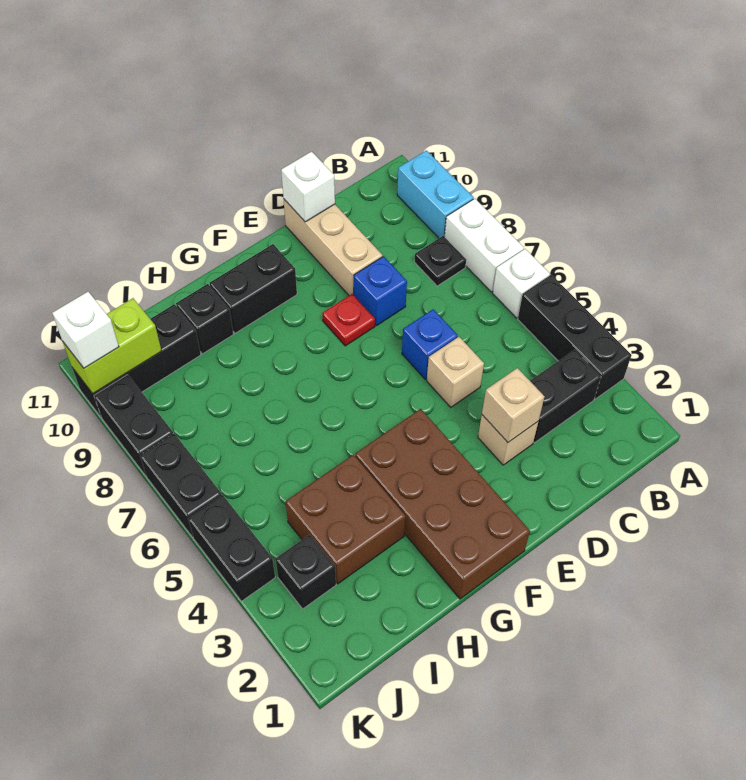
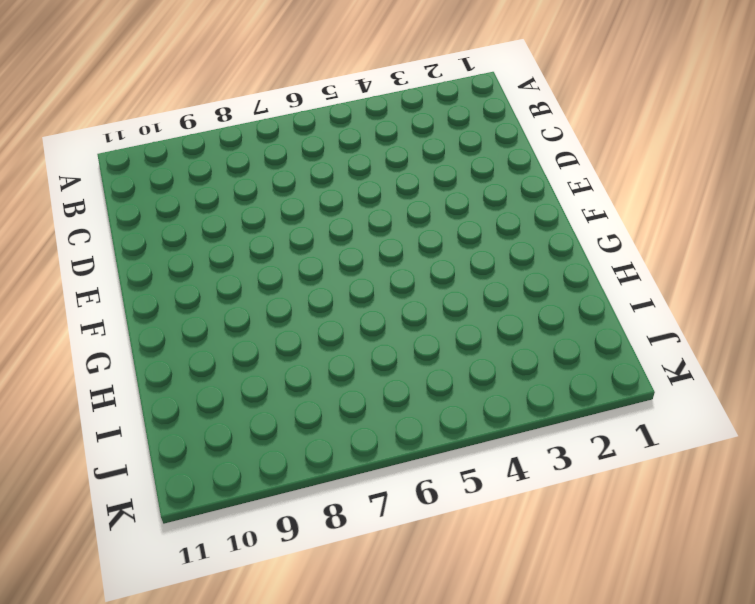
none -> black brick A3:A5 level 1
none -> white brick A6 level 1
none -> white brick A7:A8 level 1

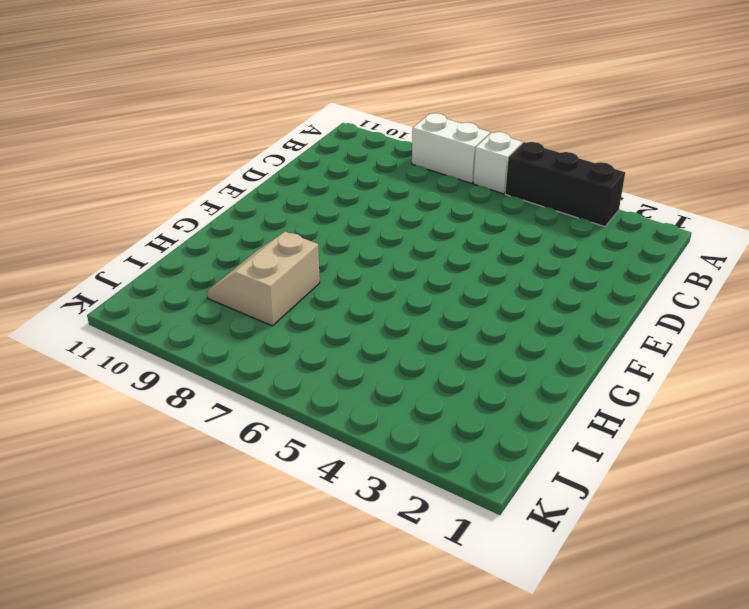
tan slope H8:I9 level 1 top 8 -> none
none -> cyan brick A9:A10 level 1
none -> black brick B3:C3 level 1
none -> black plate B8 level 1

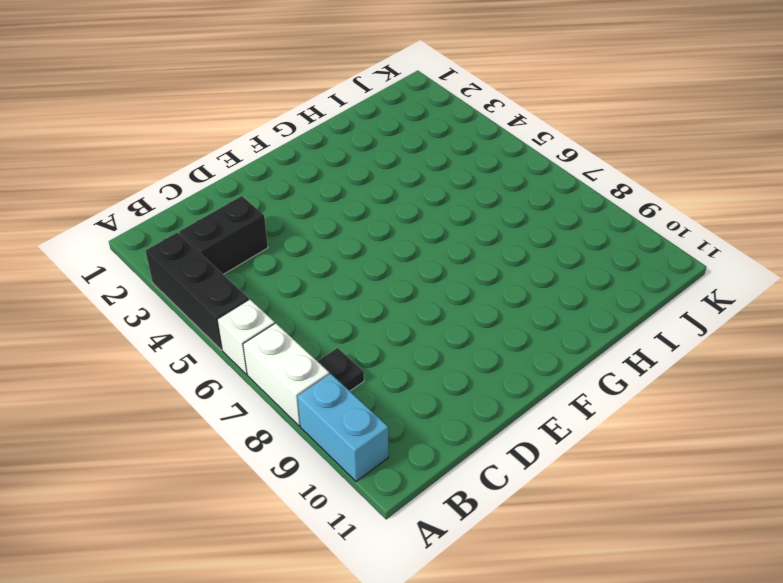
none -> tan brick D3 level 1
none -> tan brick D5 level 1
none -> blue brick D6 level 1

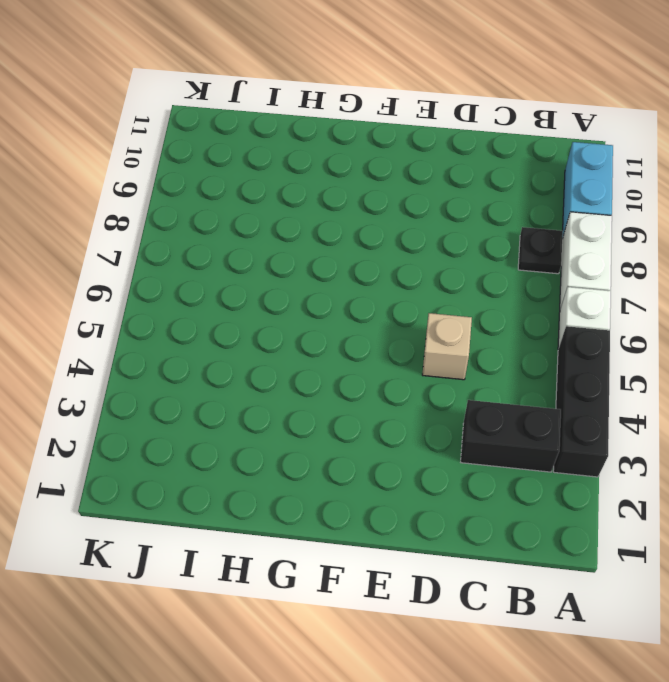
none -> tan brick D3 level 1
none -> blue brick D6 level 1
none -> blue brick D8 level 1

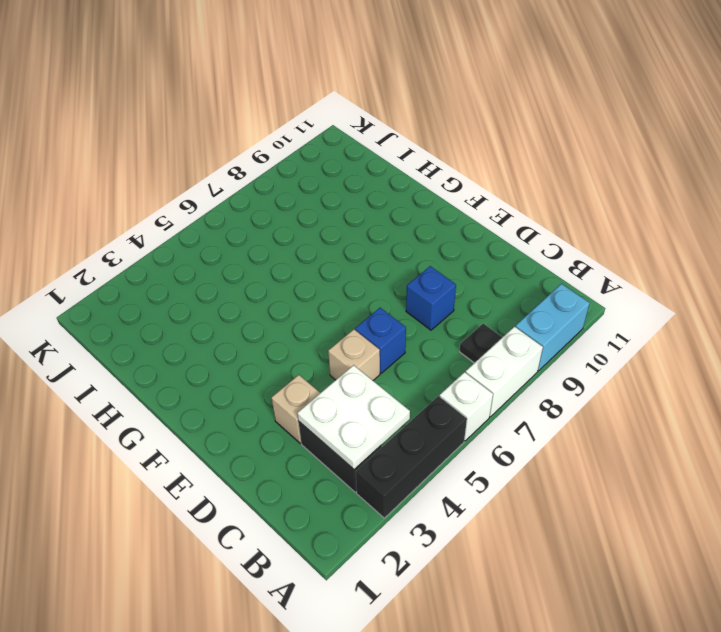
white plate B3:C4 level 2 -> none
none -> tan brick D9:D11 level 1
none -> red plate E8 level 1
none -> brown brick F1:G4 level 1

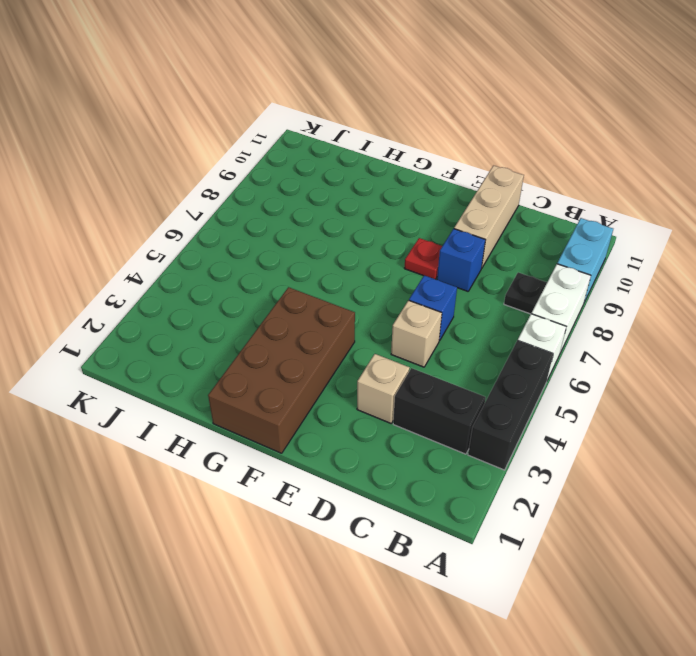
none -> black brick F10:G10 level 1
none -> brown brick H3:I4 level 1
none -> black brick H10 level 1

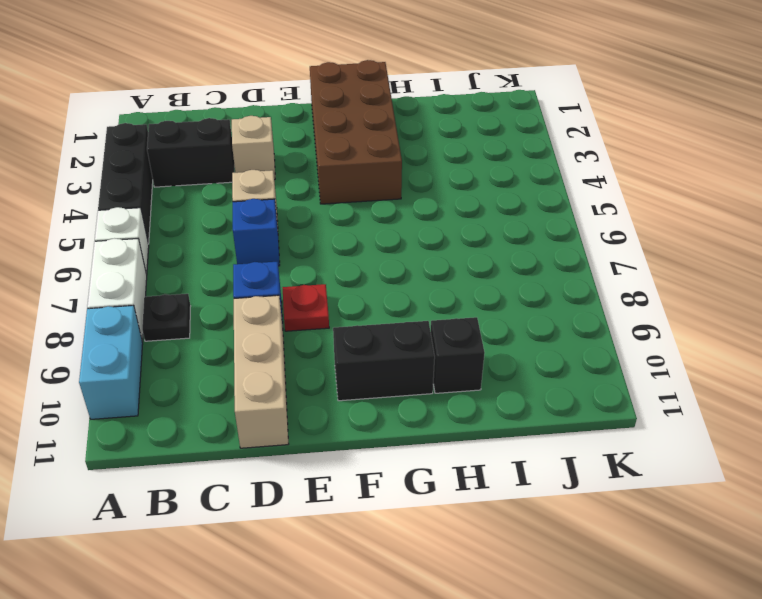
none -> brown brick H3:I4 level 1
none -> black brick I10:K10 level 1
none -> black brick J3 level 1

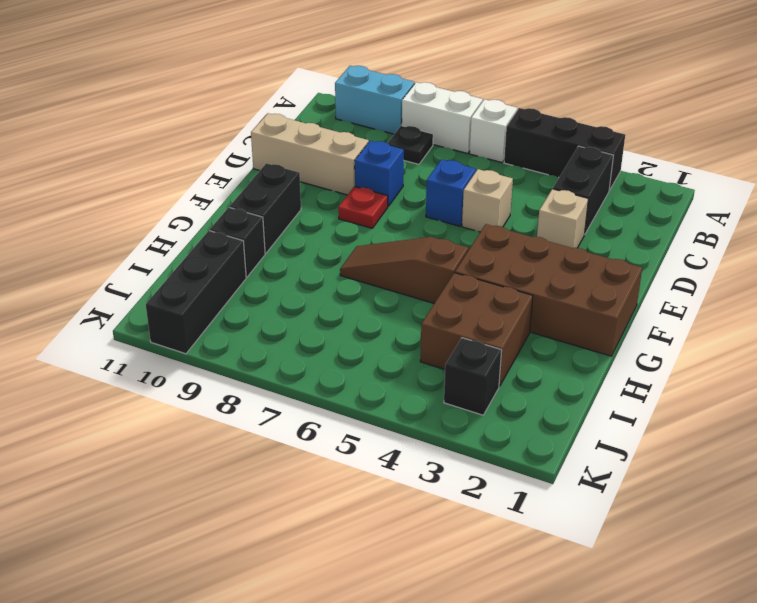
brown slope G5:G7 level 1 top 5 -> none
none -> black brick K4:K5 level 1
none -> black brick K6:K7 level 1
none -> black brick K8:K9 level 1

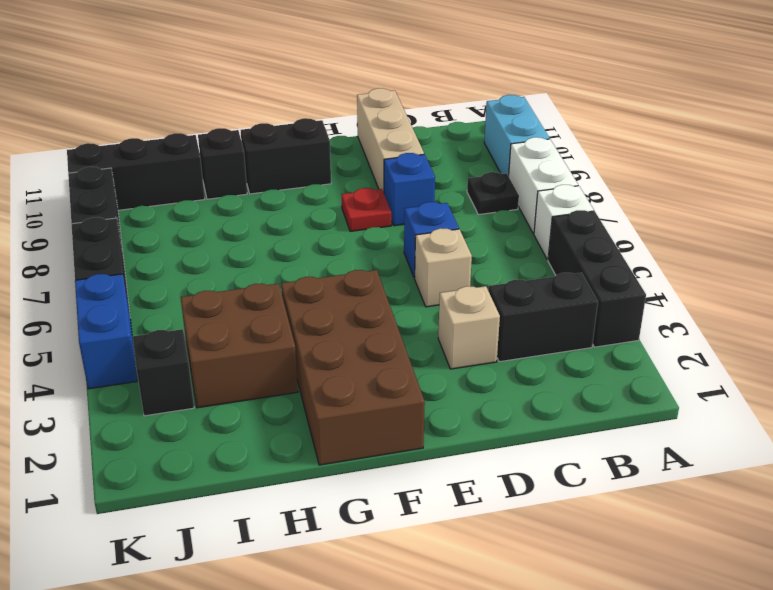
blue brick K4:K5 level 1 -> black brick K4:K5 level 1
none -> tan brick D3 level 2
none -> white brick D11 level 2
none -> lime brick J10:K10 level 2

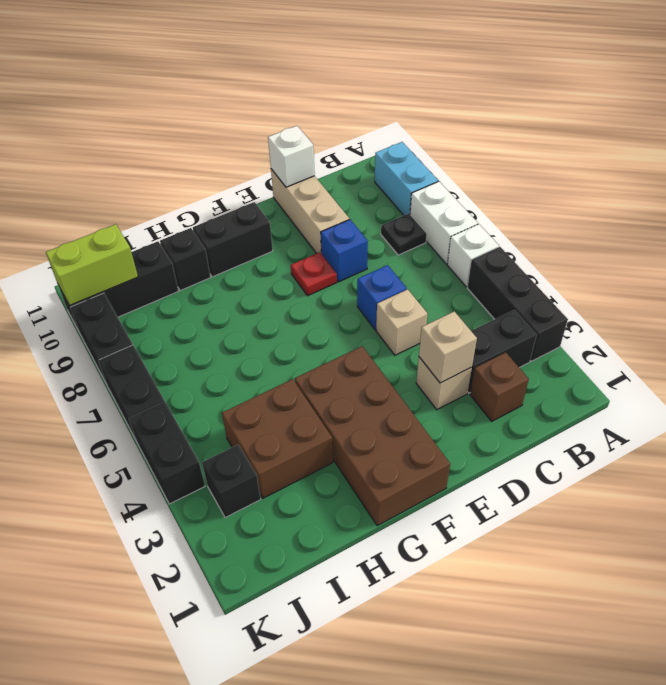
brown brick C2 level 1 -> none
none -> white brick K10 level 3

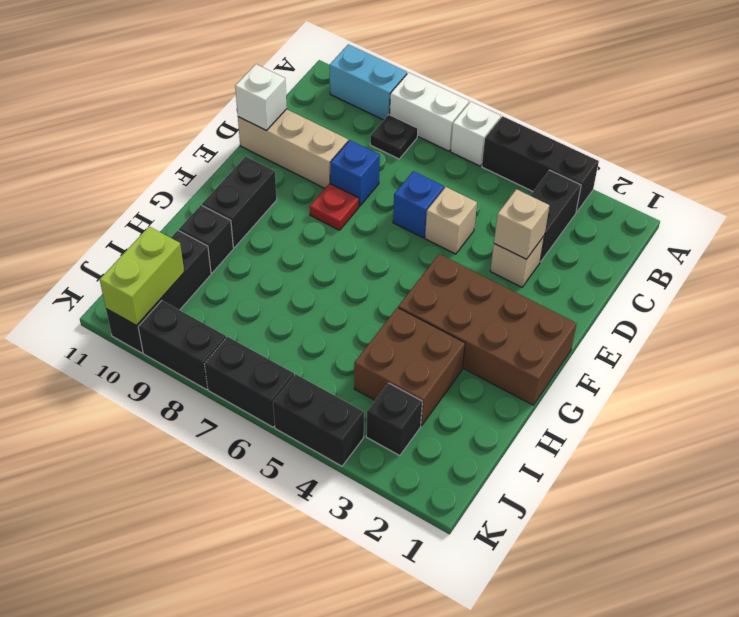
none -> white brick K10 level 3

